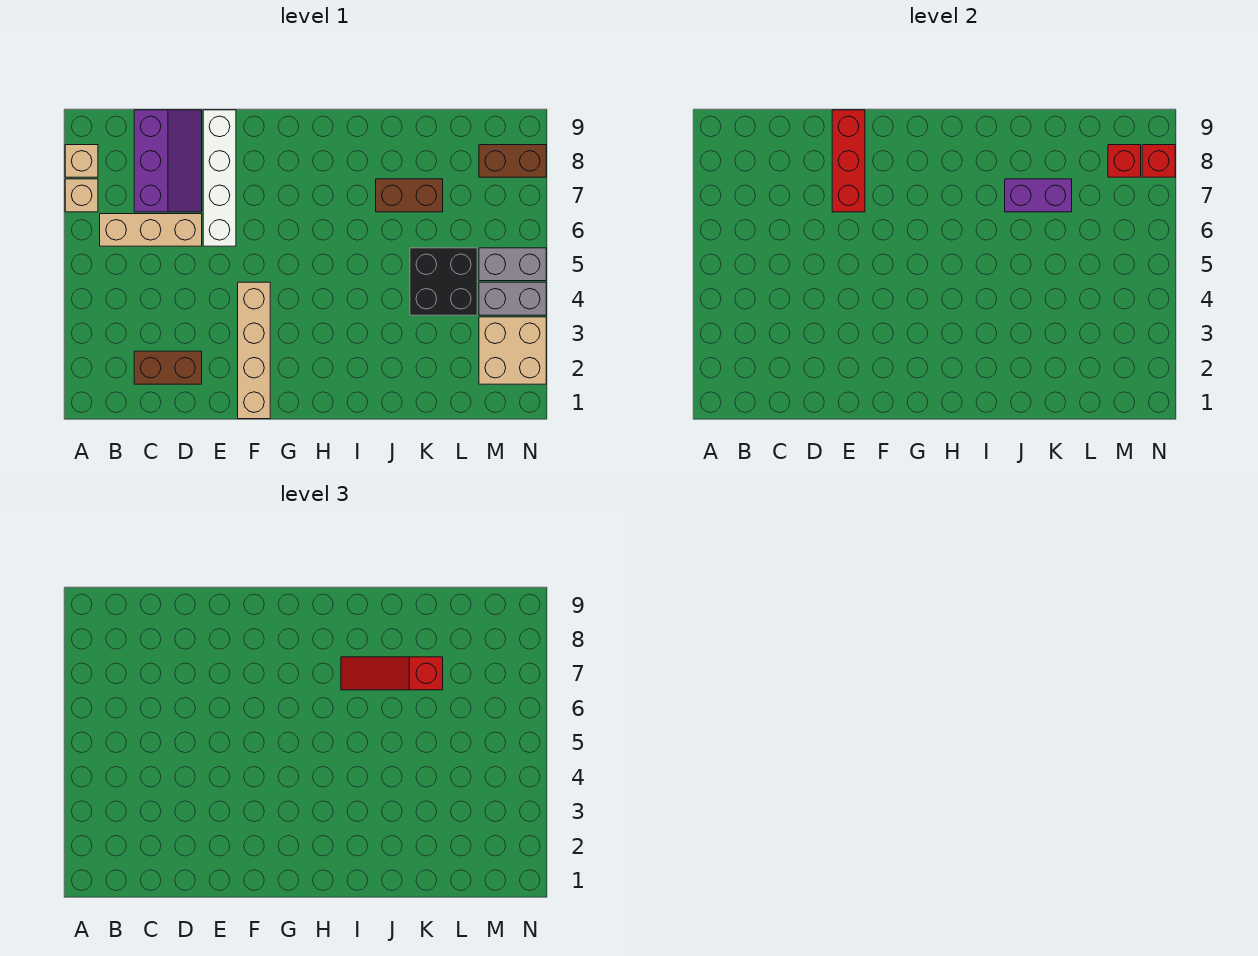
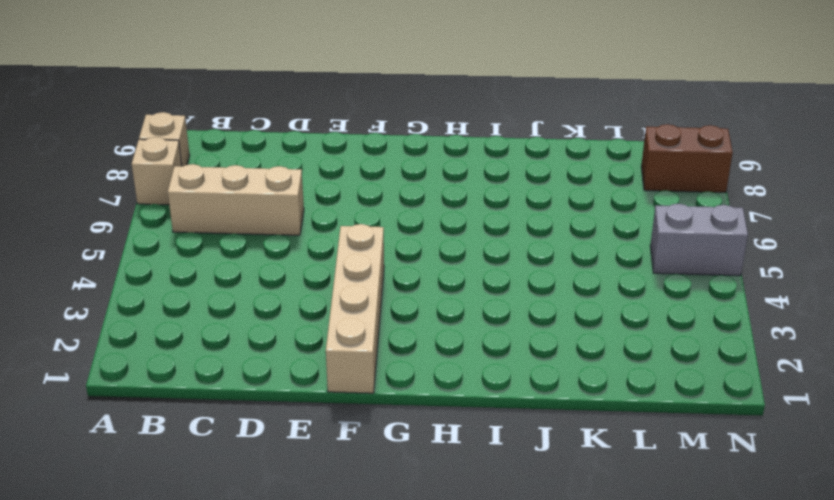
none -> brown brick C2:D2 level 1
none -> purple slope C7:D9 level 1 top C
none -> white brick E6:E9 level 1

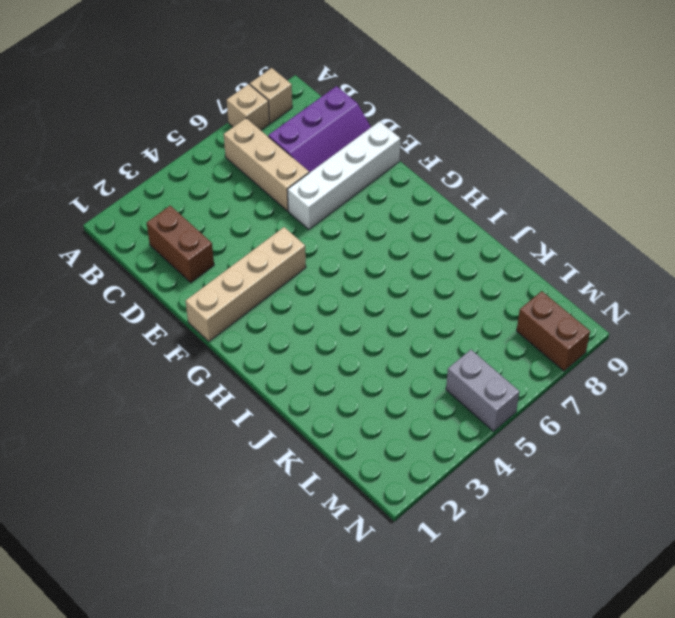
none -> brown brick J7:K7 level 1
none -> black brick K4:L5 level 1
none -> tan brick M2:N3 level 1

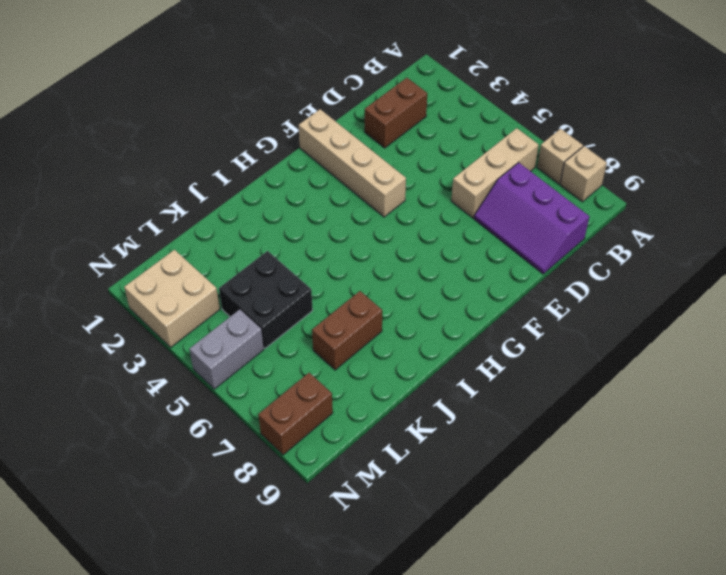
none -> white brick E6:E9 level 1
none -> grey brick M4:N4 level 1
none -> red brick E7:E9 level 2

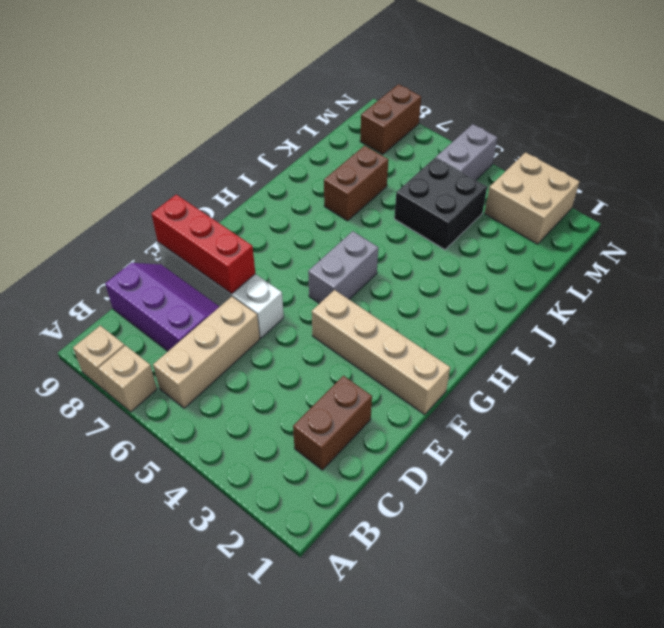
grey brick G5:H5 level 1 -> grey brick M4:N4 level 1
none -> purple brick J7:K7 level 2
none -> red brick M8 level 2
none -> red brick N8 level 2

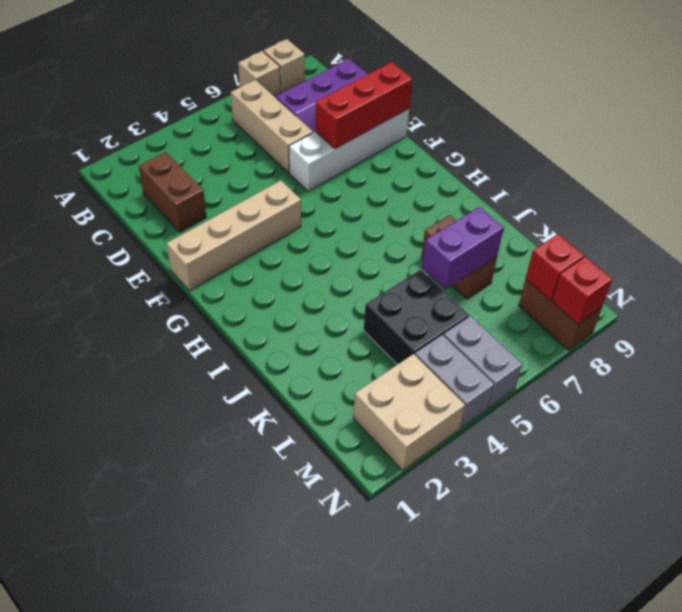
purple brick K6:K7 level 2 -> purple brick J7:K7 level 2
none -> red slope I7:K7 level 3 top K

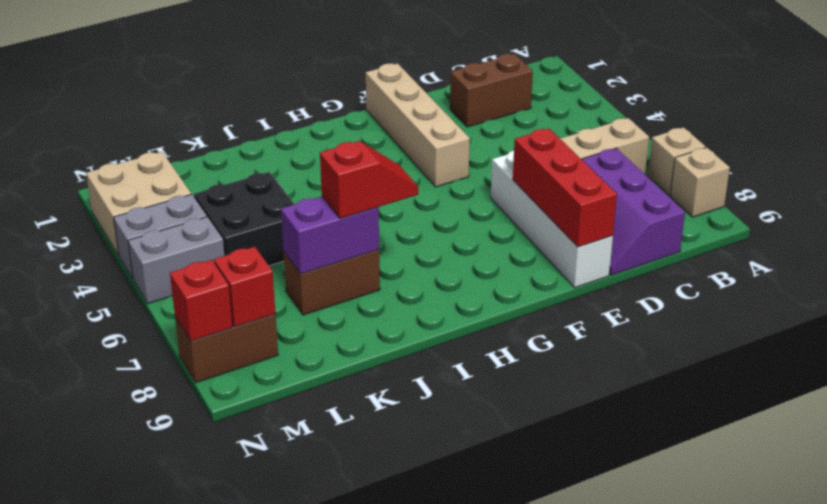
red slope I7:J7 level 3 top J -> red slope I7:K7 level 3 top K

